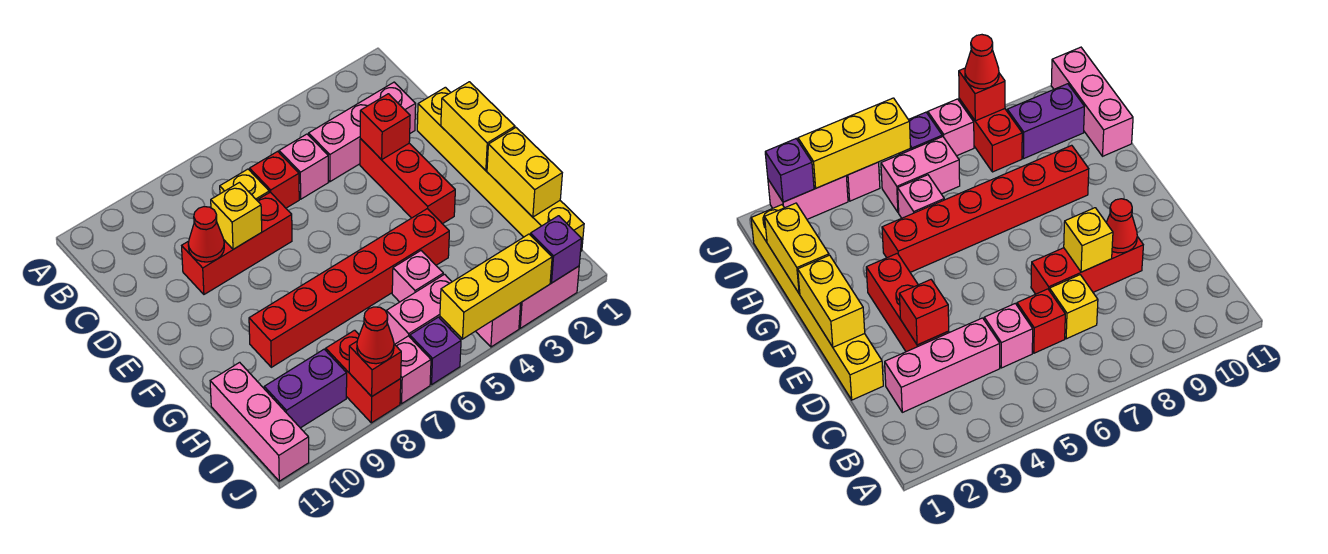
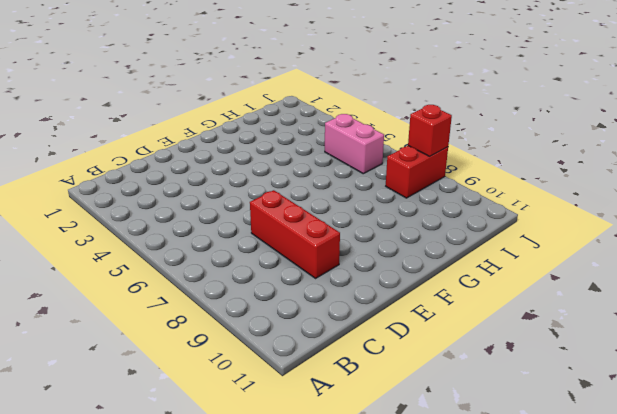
none -> pink brick C2:C4 level 1
none -> pink brick C5 level 1
none -> red brick C6 level 1

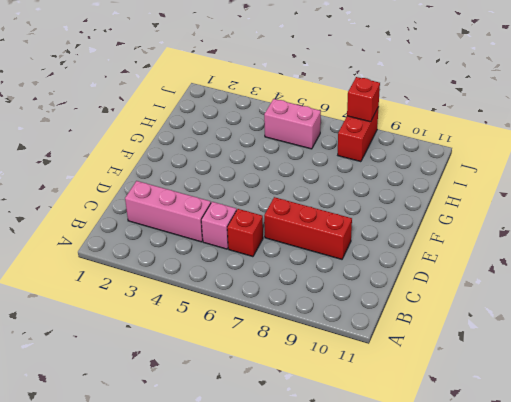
none -> yellow brick C7 level 1
none -> yellow brick D1:I1 level 1
none -> red brick D3:F3 level 1

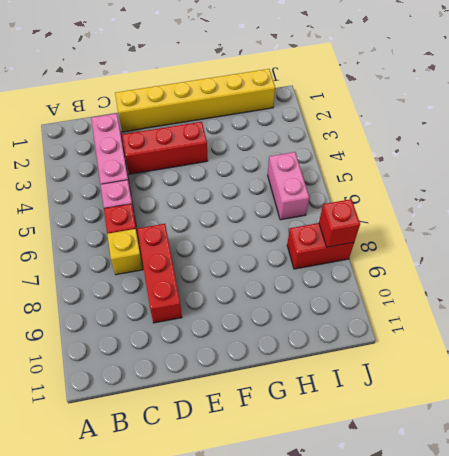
none -> red brick G4:G9 level 1
none -> pink brick H5 level 1
none -> pink brick H11:J11 level 1

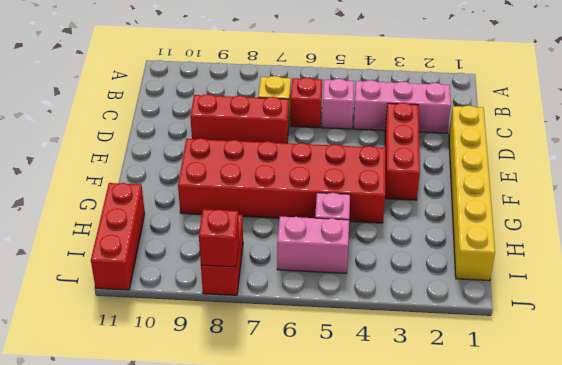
red brick F4:G9 level 1 -> red brick G4:G9 level 1
red brick H11:J11 level 1 -> pink brick H11:J11 level 1
none -> purple brick I9:I10 level 1
none -> pink brick J2:J3 level 1
none -> pink brick J4 level 1

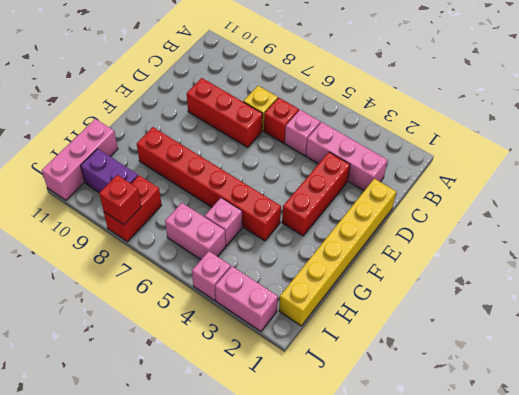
none -> purple brick J6 level 1
none -> pink brick J7 level 1
none -> red brick D3 level 2

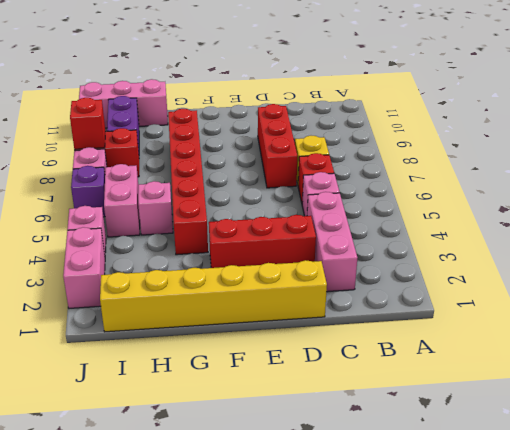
none -> red brick D3 level 2
none -> yellow brick D8 level 2
none -> red cone D9 level 2

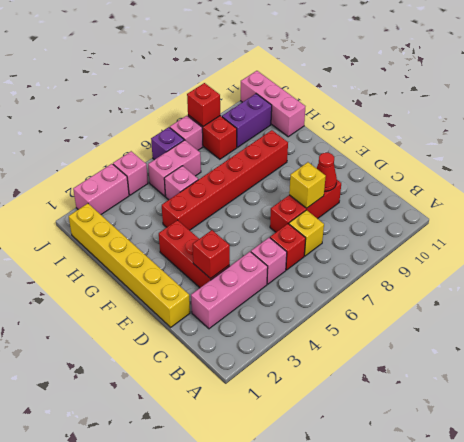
none -> yellow brick E1:F1 level 2
none -> yellow brick G1:H1 level 2
none -> purple brick J2 level 2

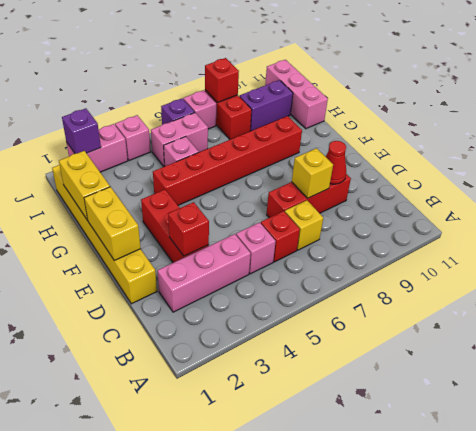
none -> yellow brick J3:J5 level 2
none -> red cone J8 level 3

